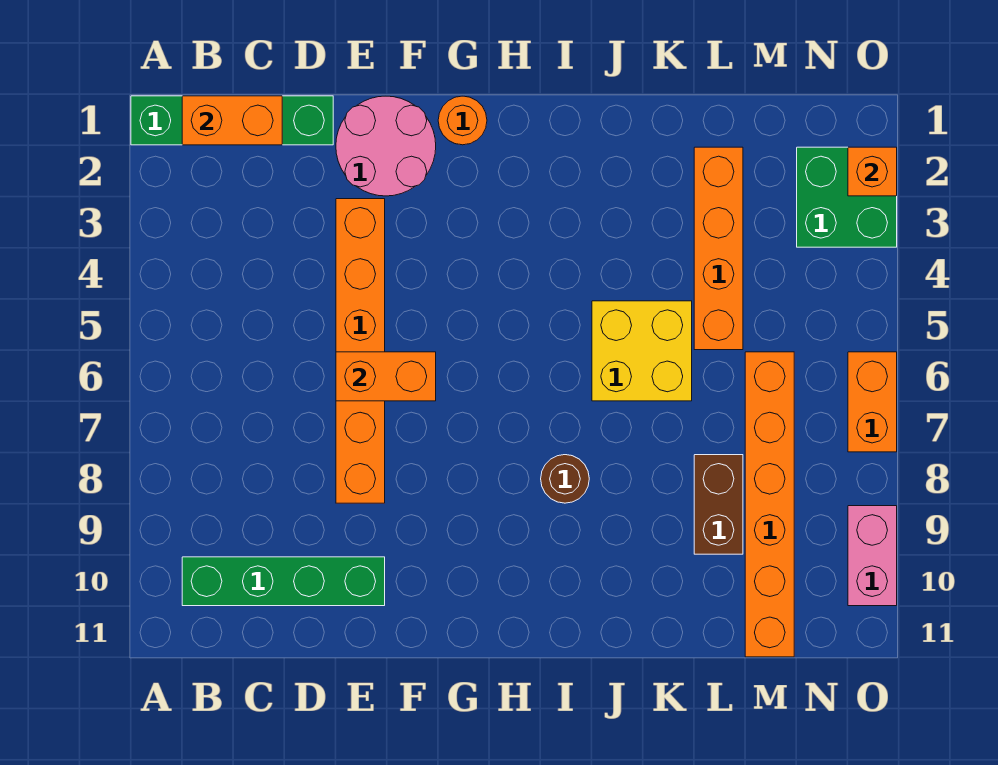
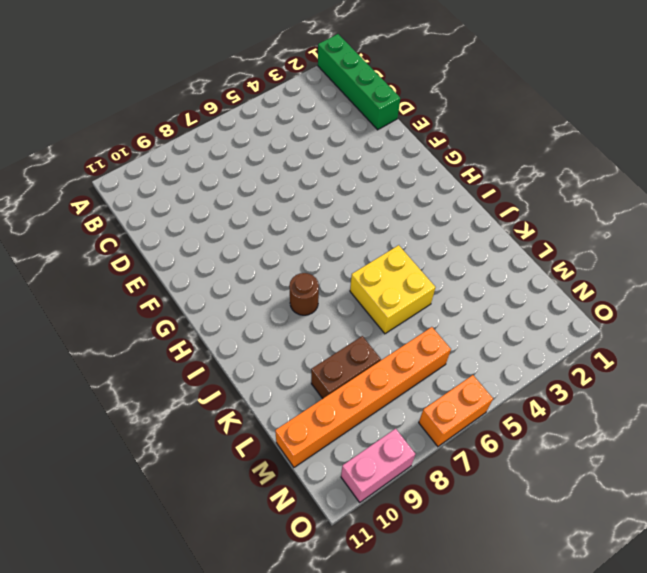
none -> green brick B10:E10 level 1
none -> pink round brick E1:F2 level 1
none -> orange brick E3:E8 level 1

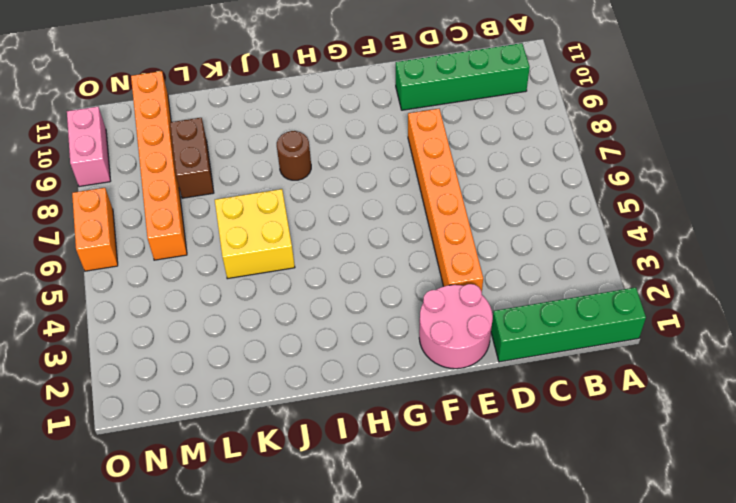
none -> orange round brick G1 level 1
none -> orange brick L2:L5 level 1
none -> green brick N2:O3 level 1

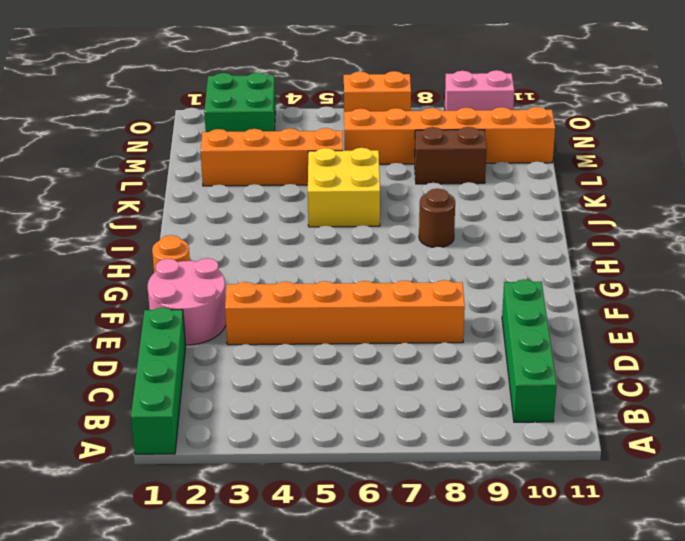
none -> orange brick B1:C1 level 2
none -> orange brick E6:F6 level 2
none -> orange brick O2 level 2

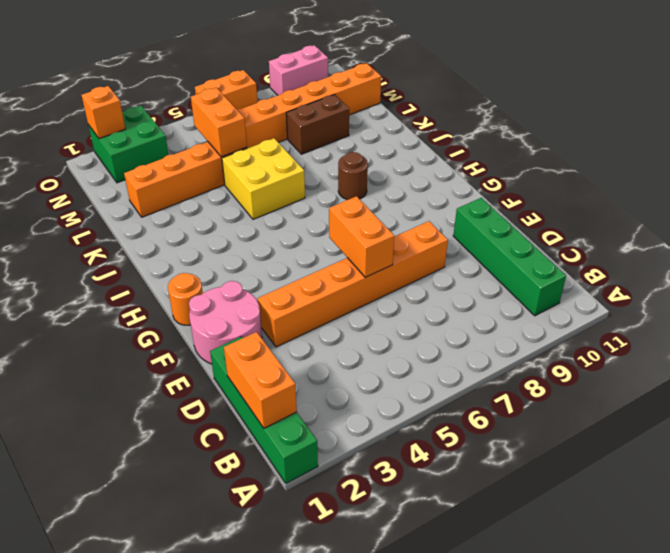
orange brick L5:M5 level 2 -> none

